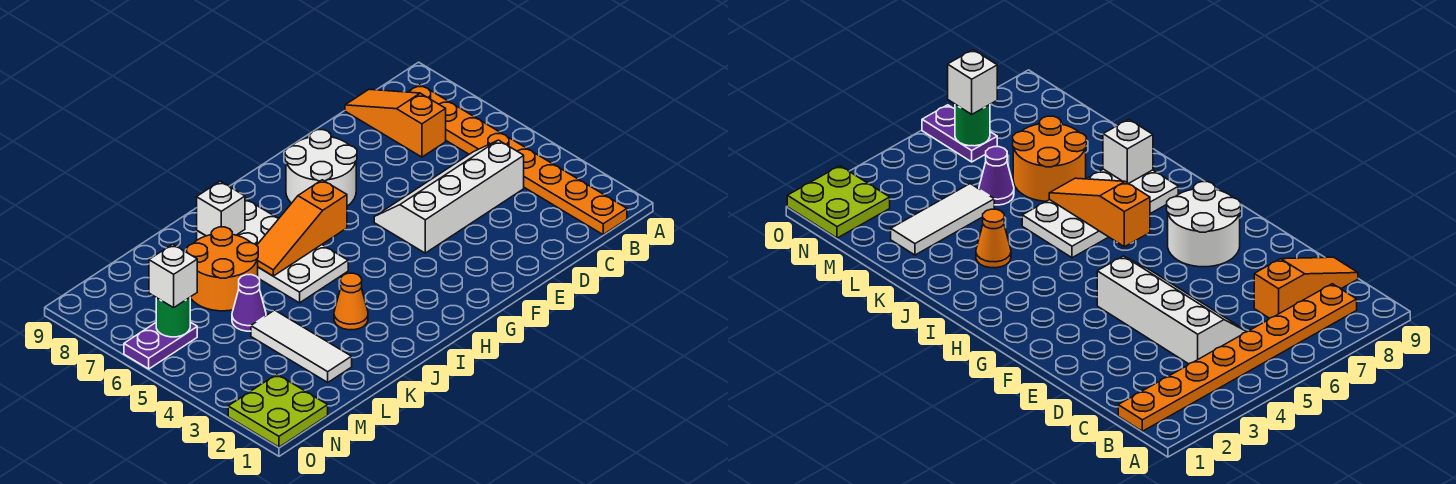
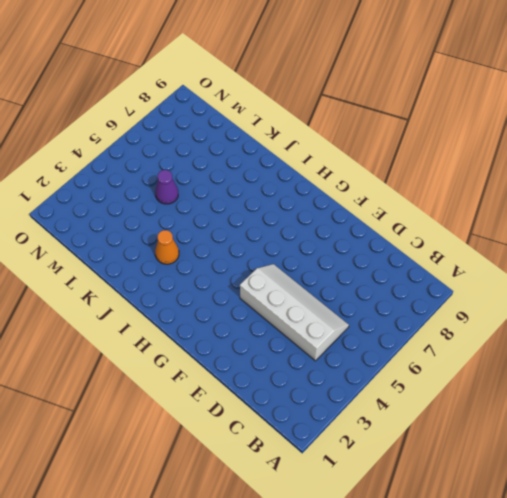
none -> orange plate B1:B8 level 1
none -> orange slope C7:C9 level 1 top 7
none -> white round brick F7:G8 level 1

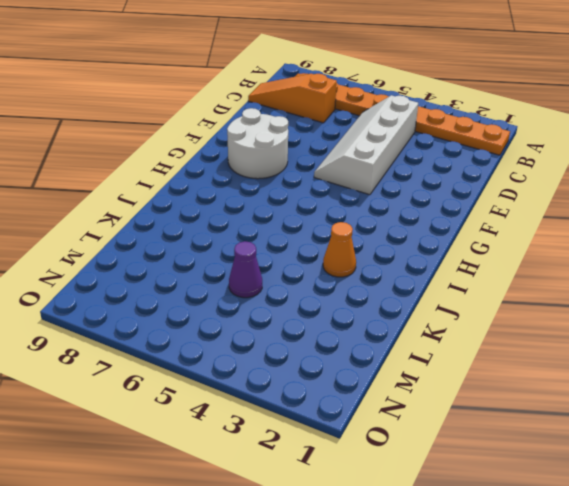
none -> white plate I5:J8 level 1
none -> orange round brick K6:L7 level 1
none -> white tile L2:L4 level 1

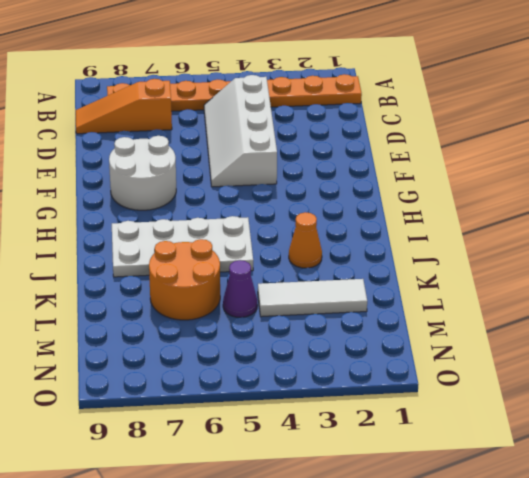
none -> lime plate N1:O2 level 1
none -> purple plate N6:O6 level 1
none -> orange slope H6:J6 level 2 top H

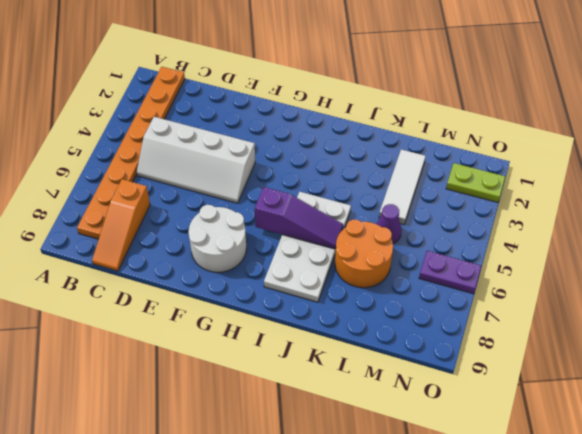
purple slope H6:J6 level 2 top H -> orange slope H6:J6 level 2 top H
lime plate N2:O2 level 1 -> lime plate N1:O2 level 1
none -> orange cone J3 level 1
none -> white brick J8 level 2
none -> green round brick N6 level 2

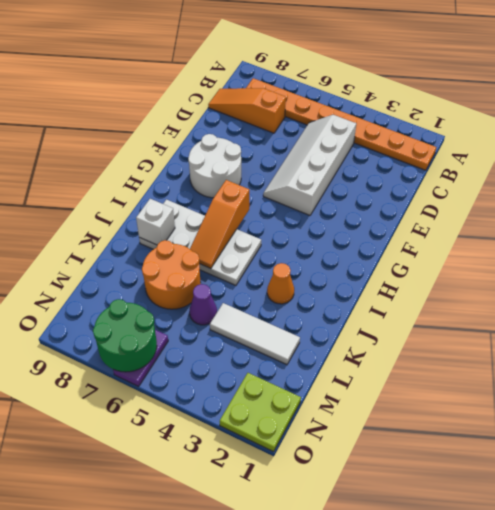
green round brick N6:O7 level 2 -> green round brick N6 level 2
none -> white brick N6 level 3

